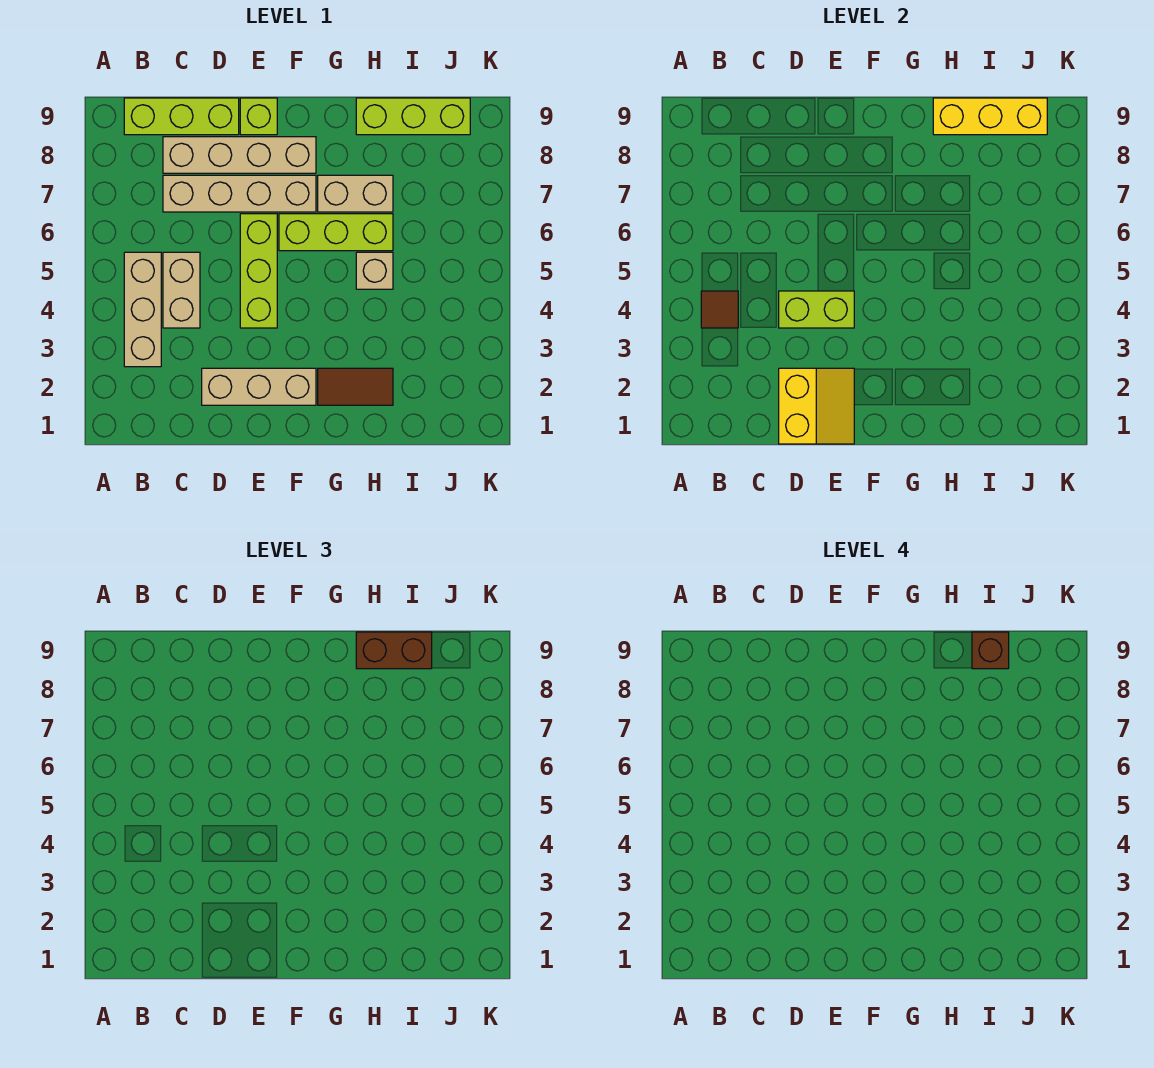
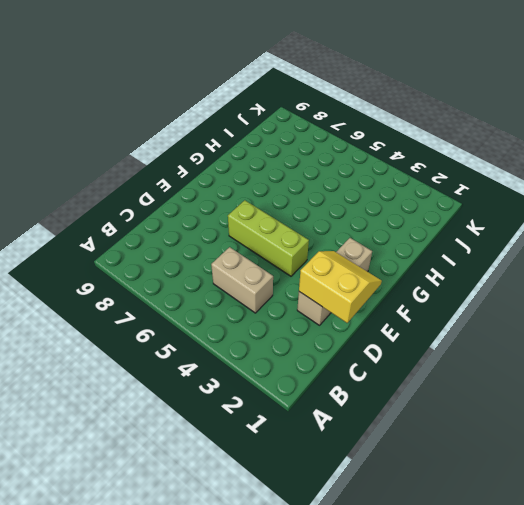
none -> tan brick B3:B5 level 1
none -> lime brick B9:D9 level 1
none -> tan brick C7:F7 level 1

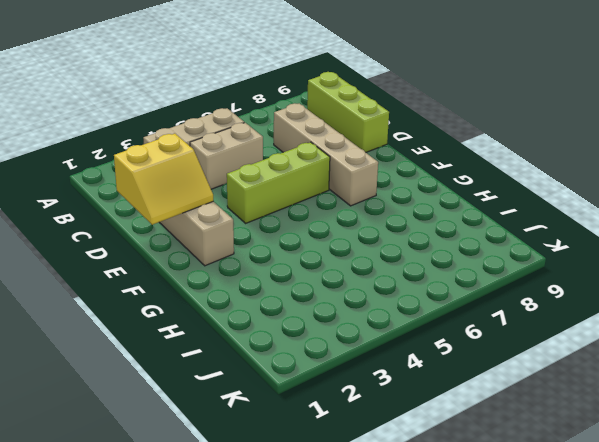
none -> tan brick C8:F8 level 1
none -> lime brick E9 level 1
none -> lime brick F6:H6 level 1

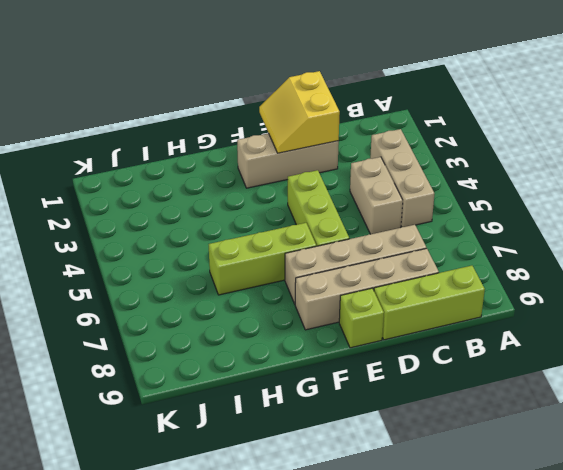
none -> brown tile G2:H2 level 1
none -> tan brick G7:H7 level 1
none -> tan brick H5 level 1

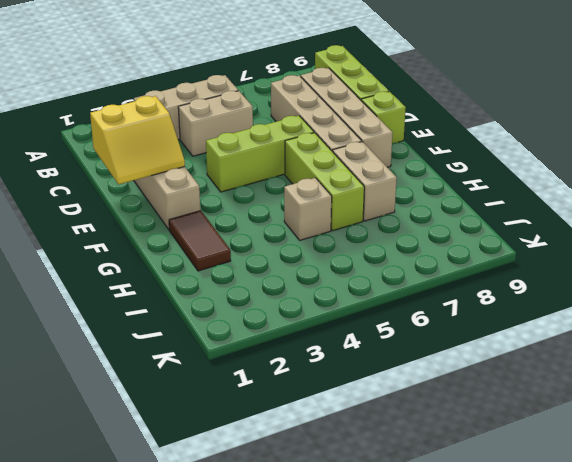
none -> lime brick H9:J9 level 1
none -> brown tile B4 level 2
none -> lime brick D4:E4 level 2

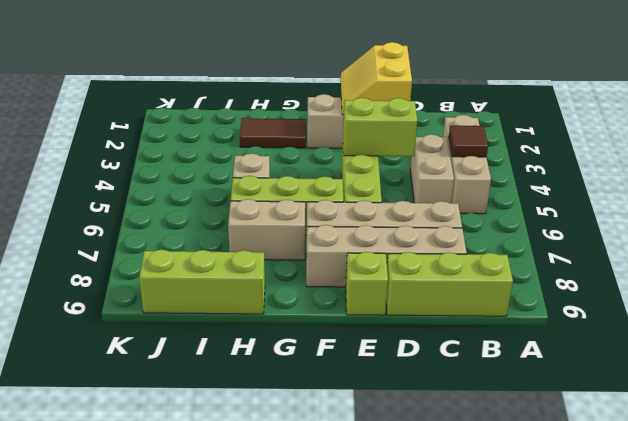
none -> yellow brick H9:J9 level 2
none -> brown brick H9:I9 level 3
none -> brown brick I9 level 4

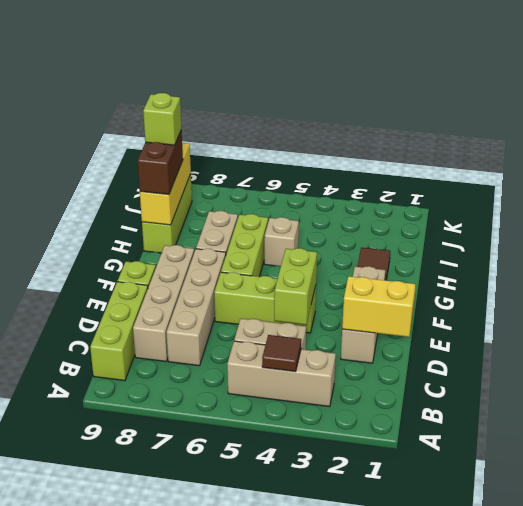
lime brick I9 level 4 -> brown brick I9 level 4

